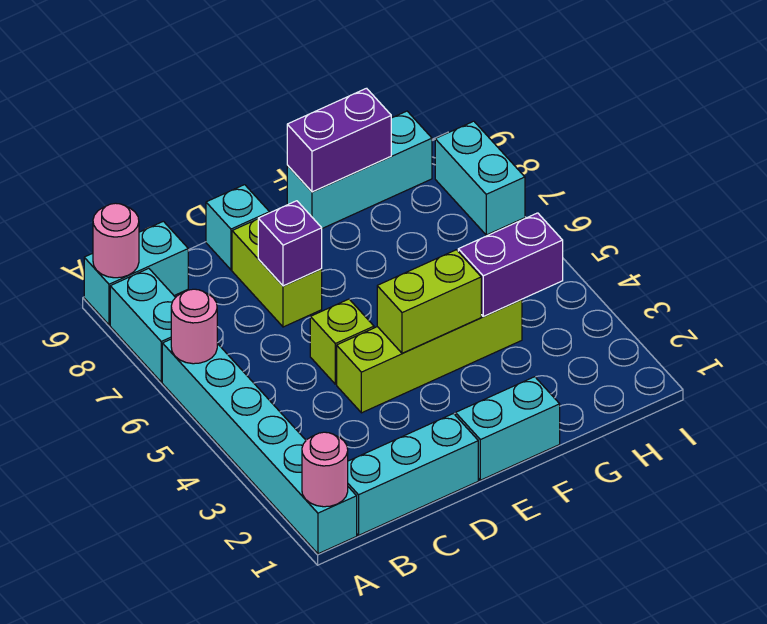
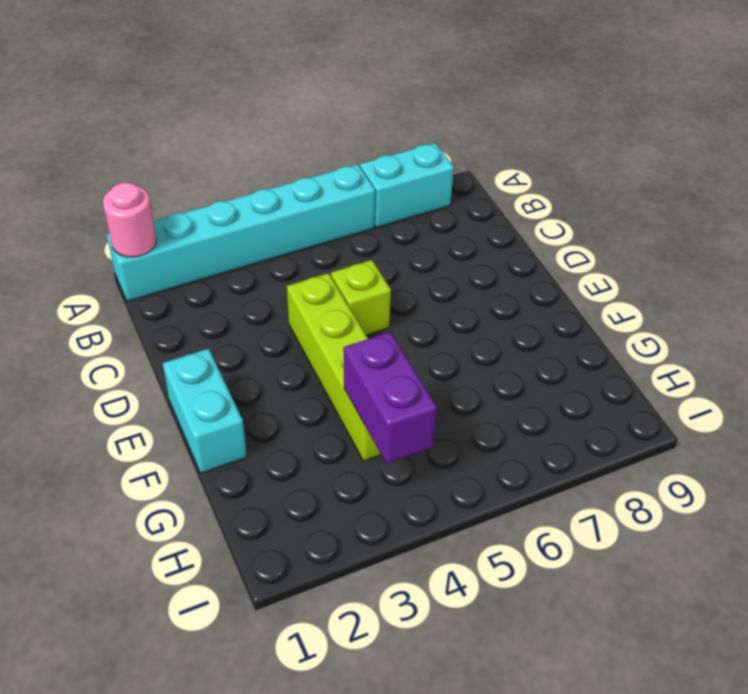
none -> cyan brick A9:B9 level 1
none -> cyan brick B1:D1 level 1
none -> lime brick D7:D8 level 1

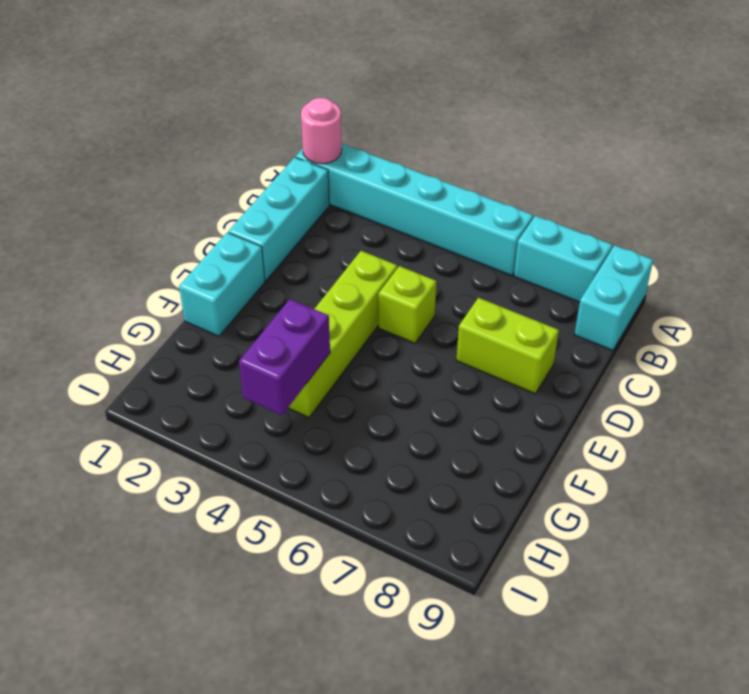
none -> cyan brick D9 level 1
none -> cyan brick F9:H9 level 1
none -> cyan brick I7:I8 level 1

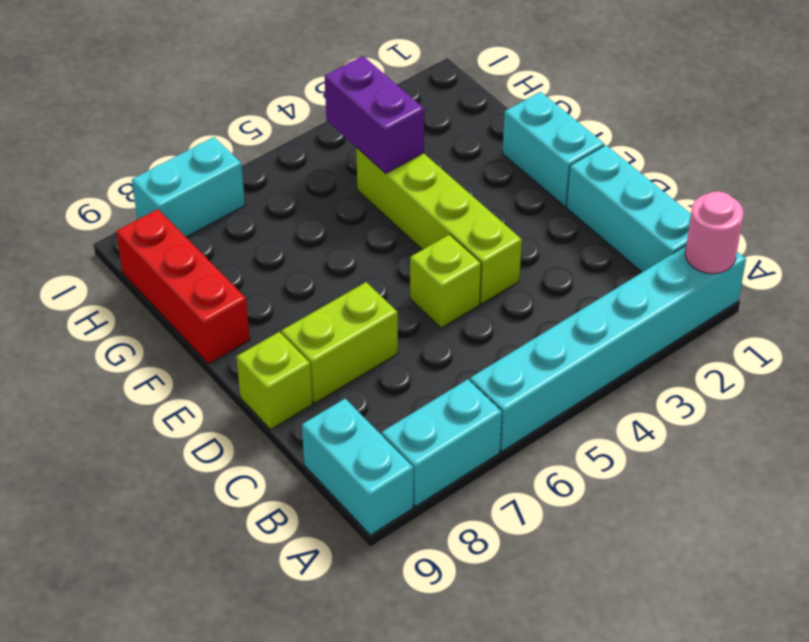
lime brick D9 level 1 -> cyan brick D9 level 1
red brick F9:H9 level 1 -> cyan brick F9:H9 level 1
none -> pink round brick A6 level 2
none -> pink round brick A9 level 2
none -> purple brick D7 level 2

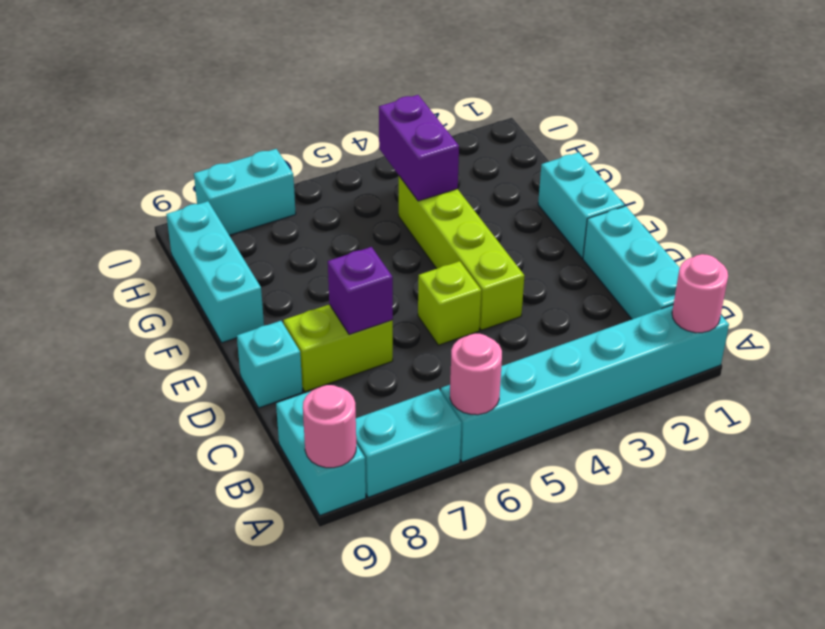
none -> lime brick E4:F4 level 2
none -> purple brick F9:G9 level 2

